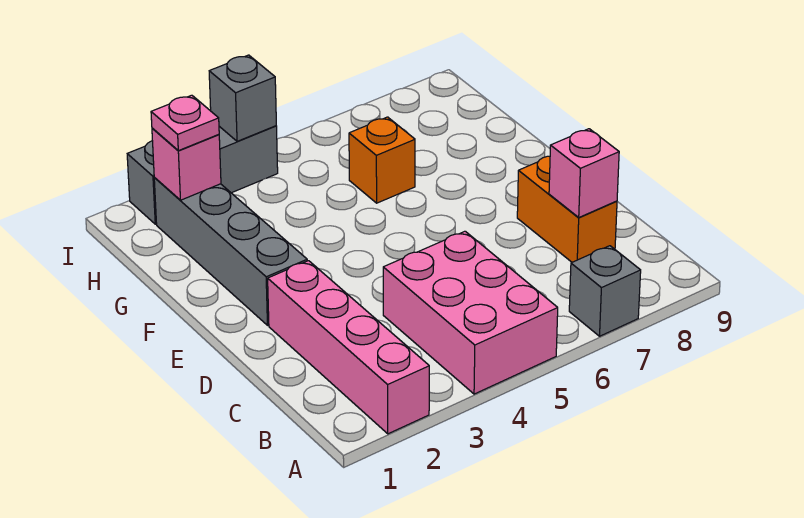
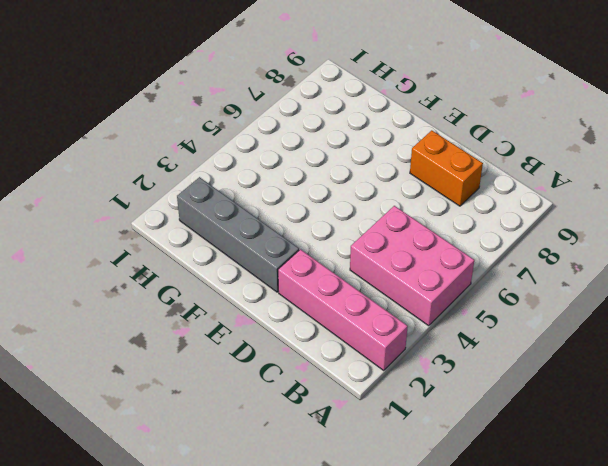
none -> grey brick A7 level 1
none -> orange brick G6 level 1

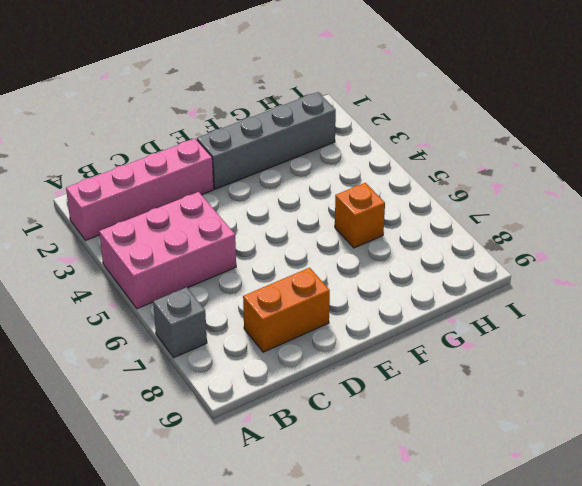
none -> grey brick I2:I4 level 1
none -> pink brick C8 level 2

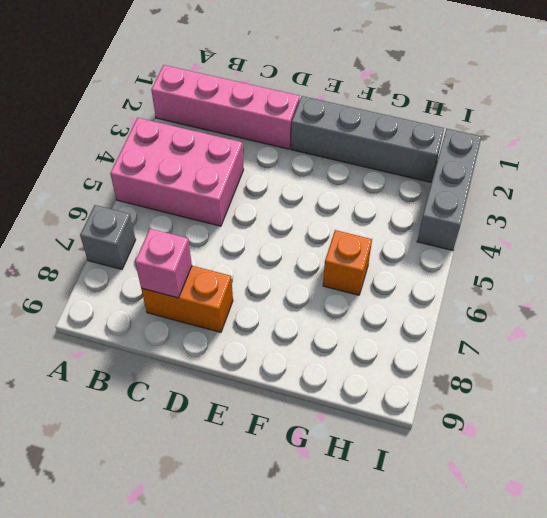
none -> pink brick H2 level 2
none -> grey brick I4 level 2

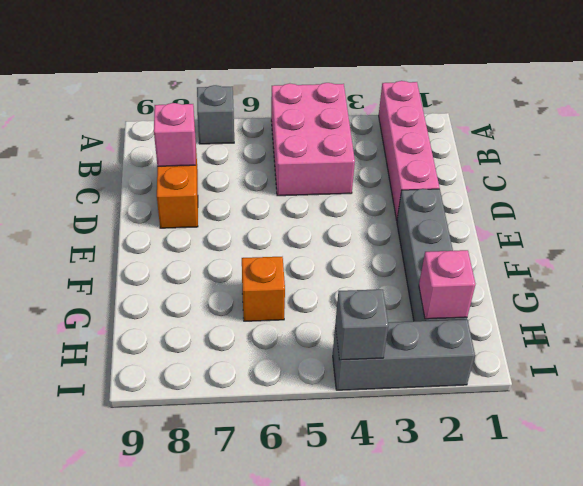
none -> pink plate H2 level 3

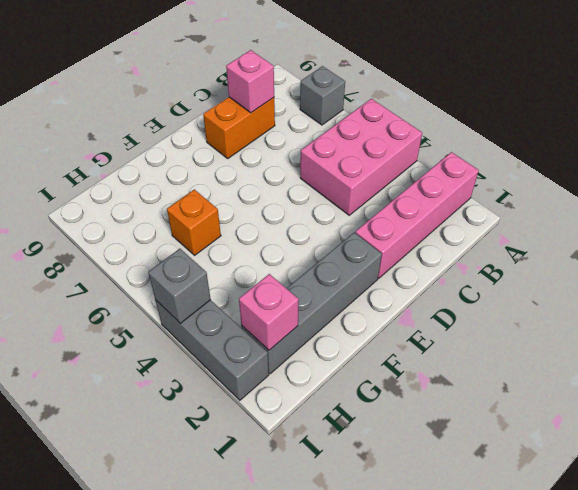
none -> pink plate H2 level 3

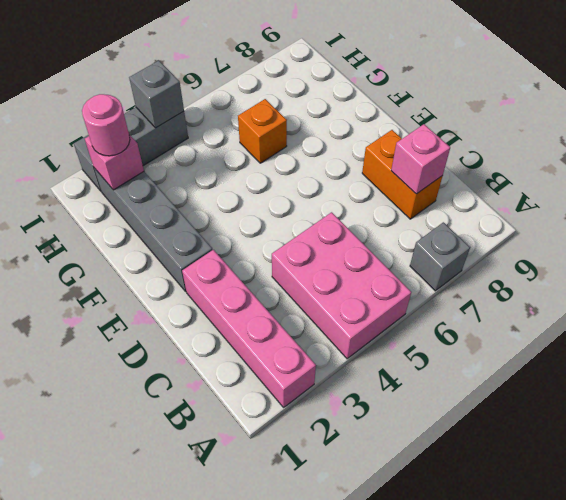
pink round brick H2 level 3 -> pink plate H2 level 3

